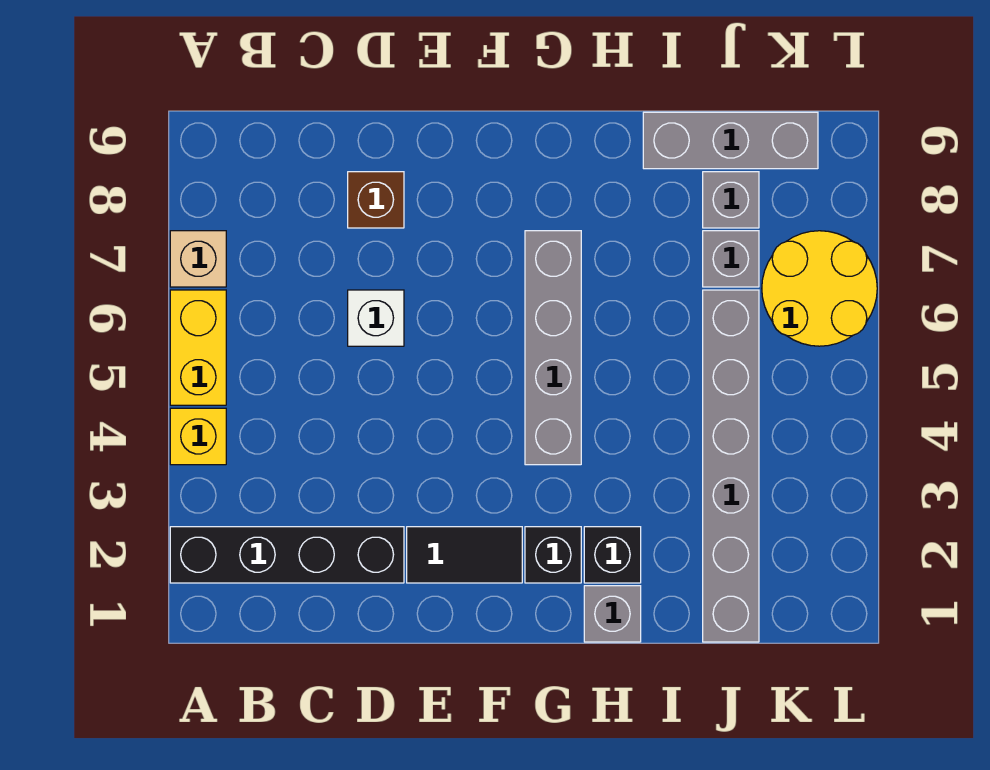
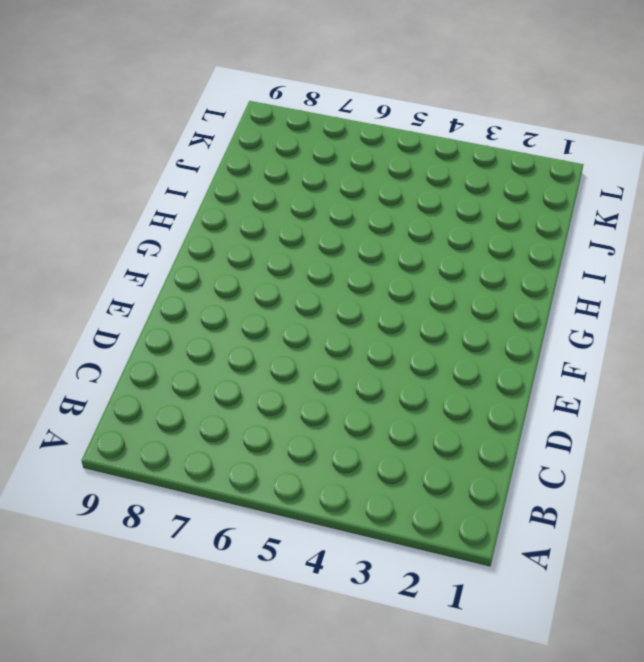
none -> black brick A2:D2 level 1
none -> yellow brick A4 level 1
none -> yellow brick A5:A6 level 1

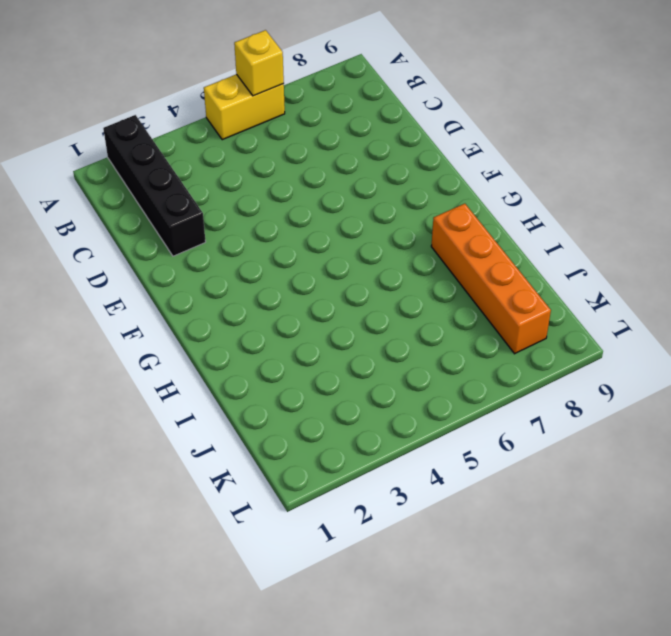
yellow brick A6 level 2 -> yellow brick A4 level 1
orange brick H8:K8 level 1 -> grey brick J8 level 1
none -> tan brick A7 level 1
none -> white brick D6 level 1
none -> brown brick D8 level 1

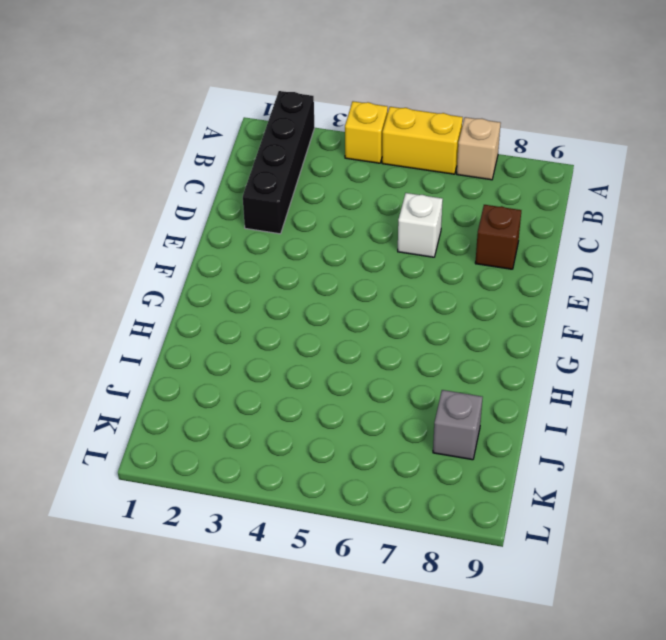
none -> black tile E2:F2 level 1
none -> black brick G2 level 1
none -> grey brick G4:G7 level 1

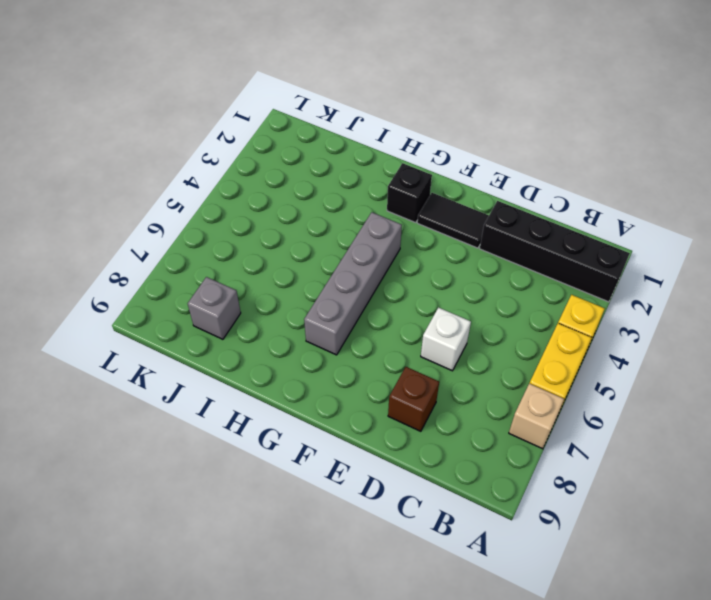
none -> grey brick H1 level 1
none -> black brick H2 level 1
none -> grey brick I9:K9 level 1

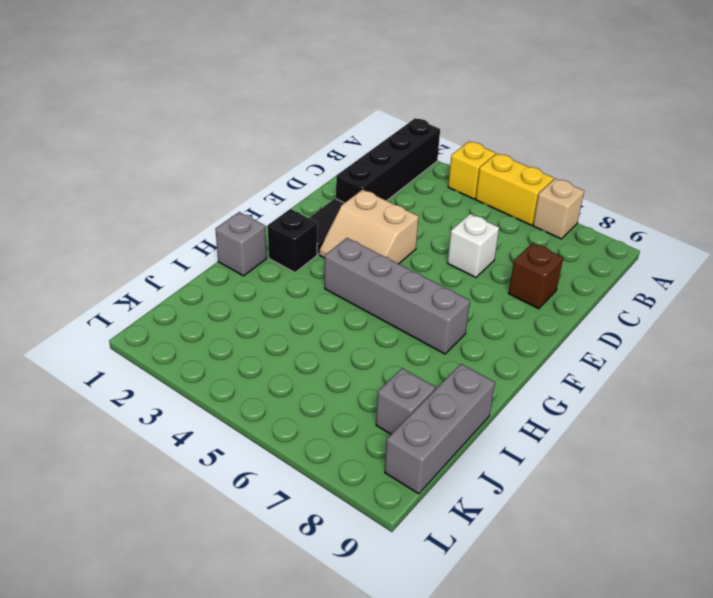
tan slope E3:F4 level 1 top E -> none
none -> black brick H2 level 1
none -> grey brick J1:J6 level 1
none -> grey brick J7 level 1

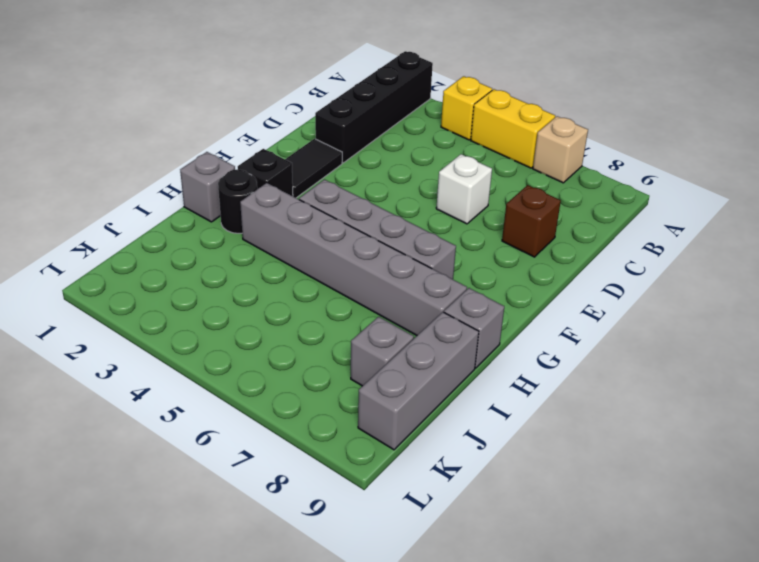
black round brick H2 level 1 -> black brick H2 level 1
grey brick H3:H8 level 1 -> grey brick J1:J6 level 1
grey brick H9 level 1 -> grey brick J7 level 1
none -> yellow round brick K6:L7 level 1

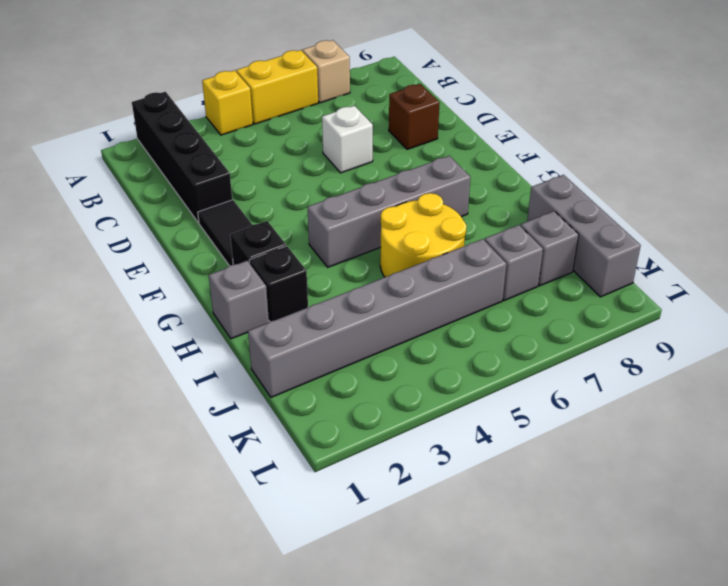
yellow round brick H5:I6 level 1 -> yellow round brick K6:L7 level 1

